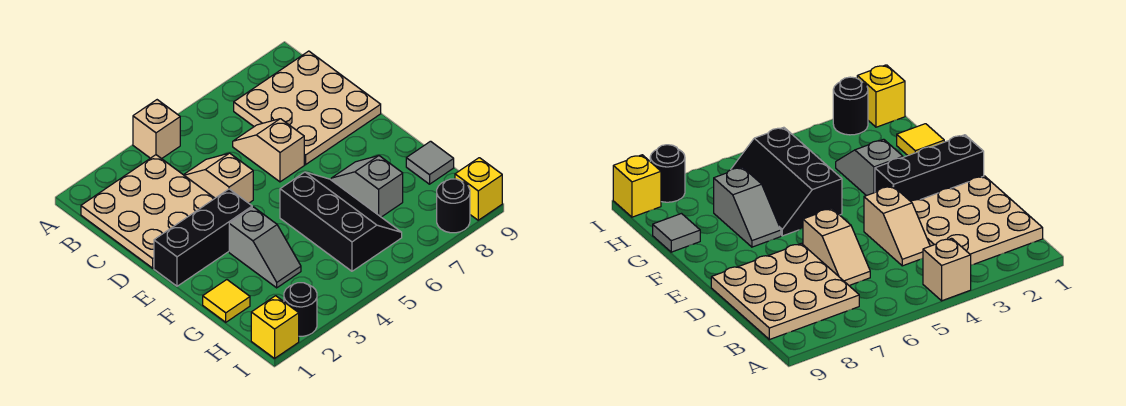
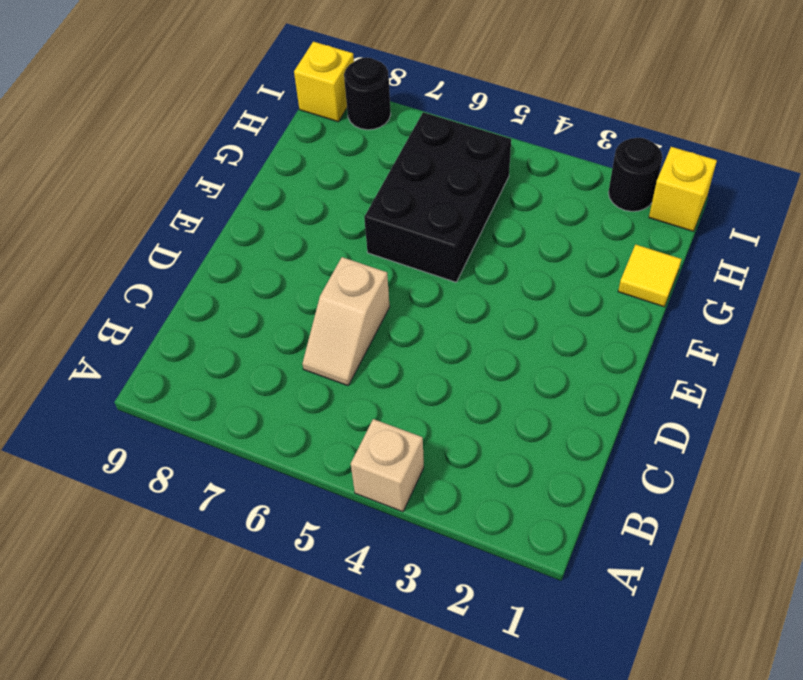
black brick F5:H6 level 1 -> black slope F5:H6 level 1 top 5
none -> tan plate B1:D3 level 1
none -> tan plate B7:D9 level 1
none -> tan slope C4:D4 level 1 top D

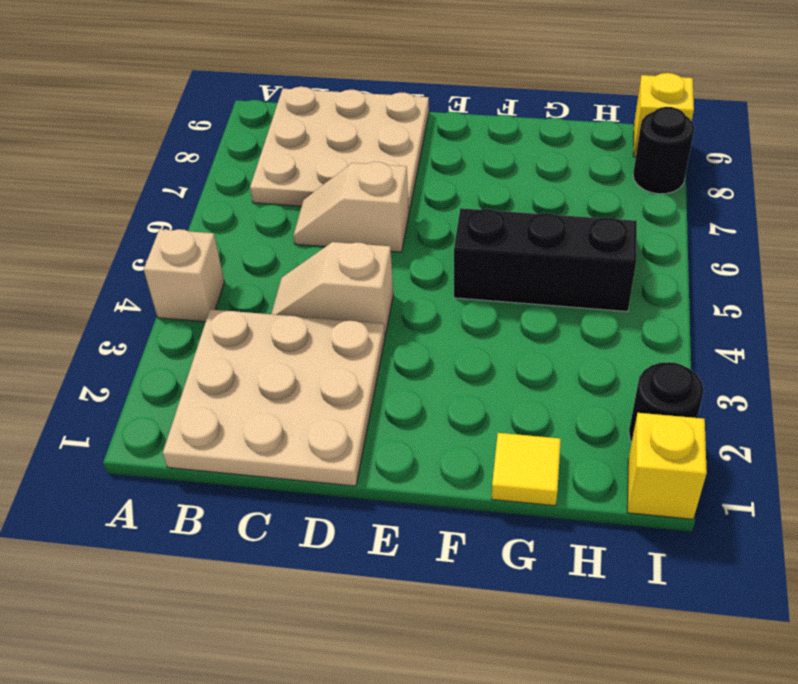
none -> black brick E1:E3 level 1
none -> grey slope F3:G3 level 1 top F
none -> grey slope F7:G7 level 1 top G

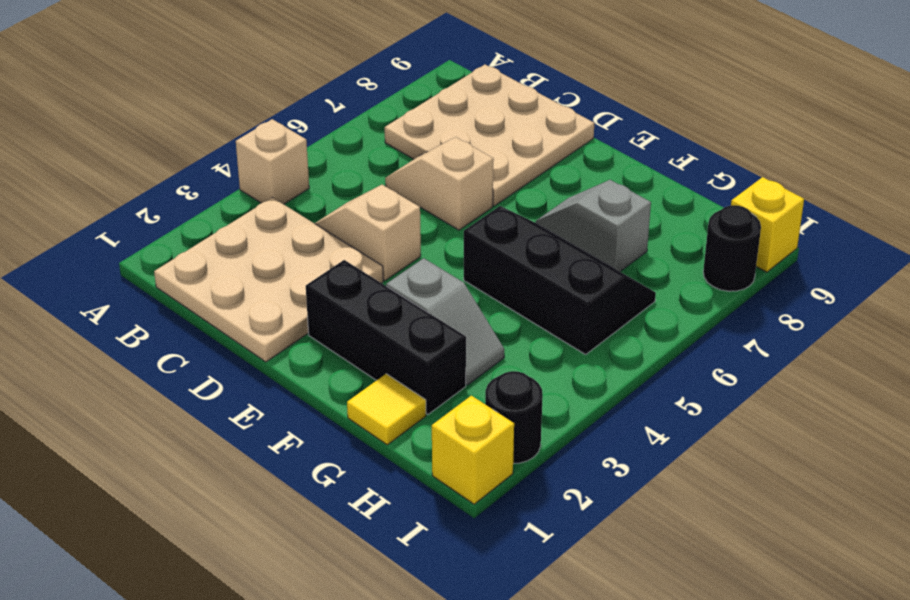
black brick E2:G2 level 1 -> black brick E1:E3 level 1
none -> grey tile G9 level 1

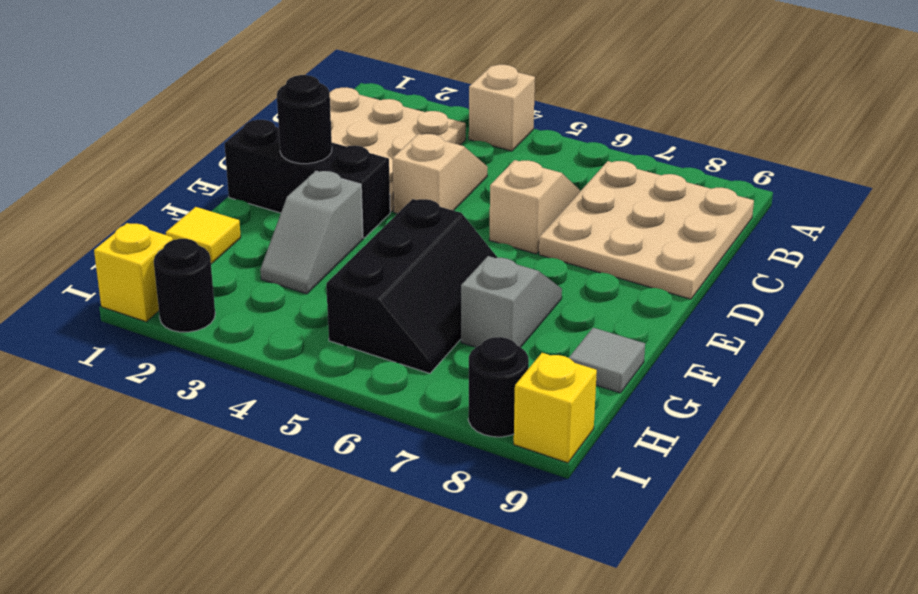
black round brick E2 level 2 -> none

